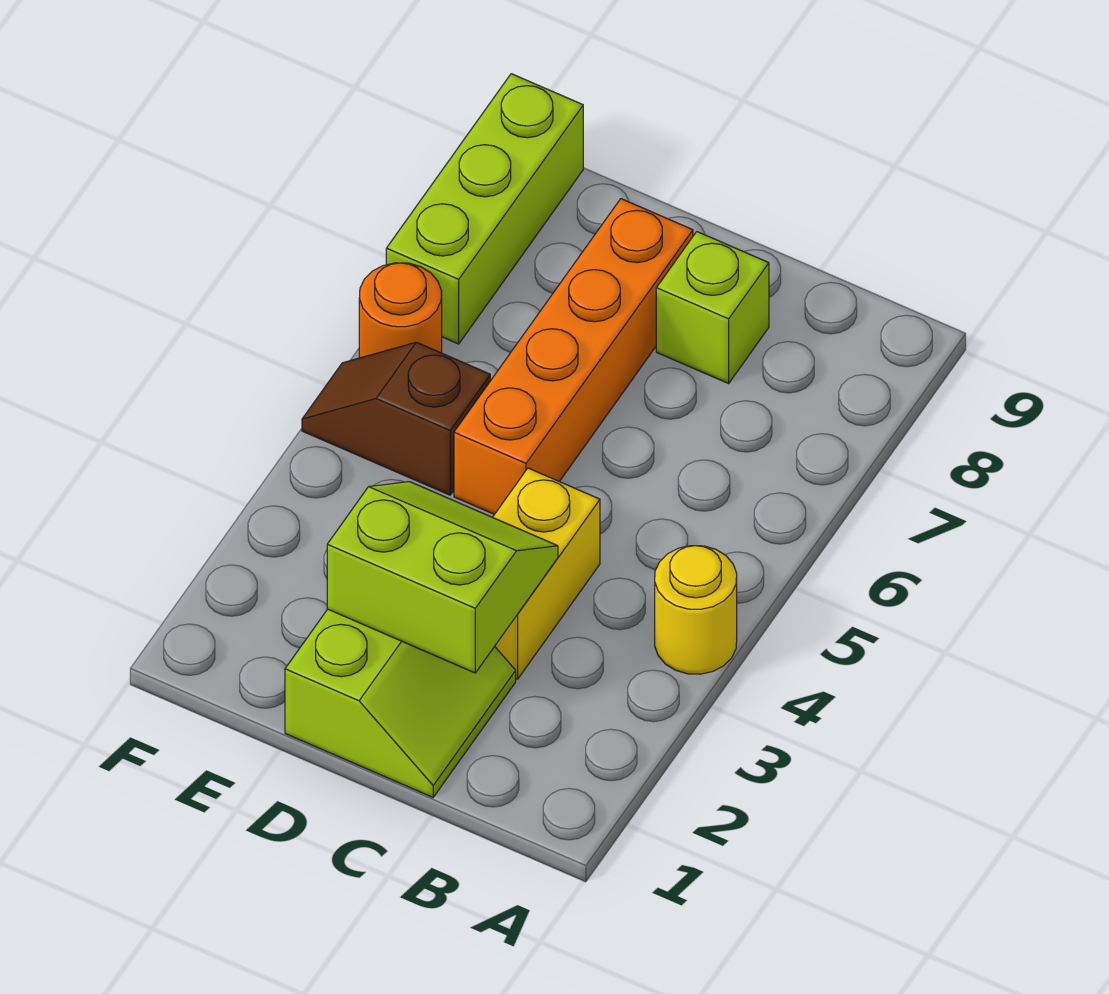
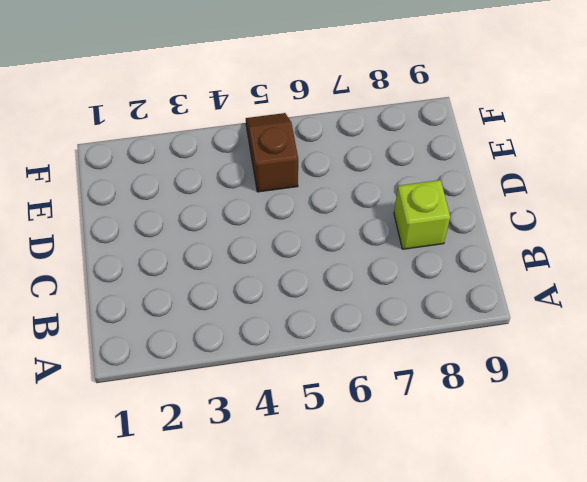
none -> yellow round brick A4 level 1
none -> lime slope C1:D2 level 1 top D

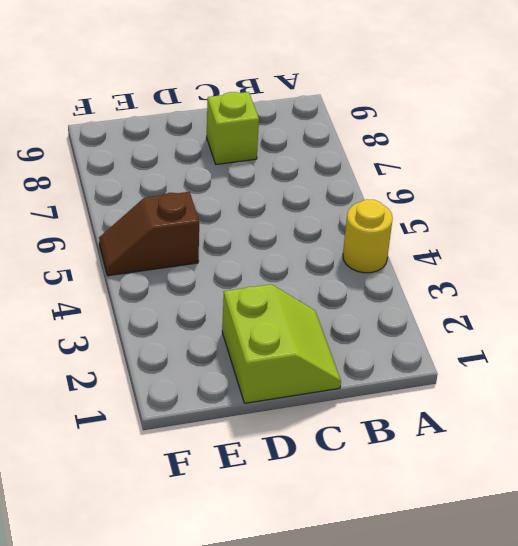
none -> yellow brick C3:C4 level 1
none -> orange brick D5:D8 level 1

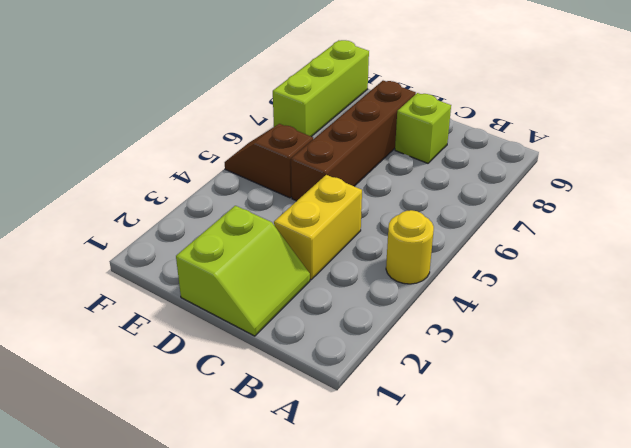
brown brick D5:D8 level 1 -> orange brick D5:D8 level 1
none -> orange round brick F6 level 1
none -> lime slope C2:D3 level 2 top 2

